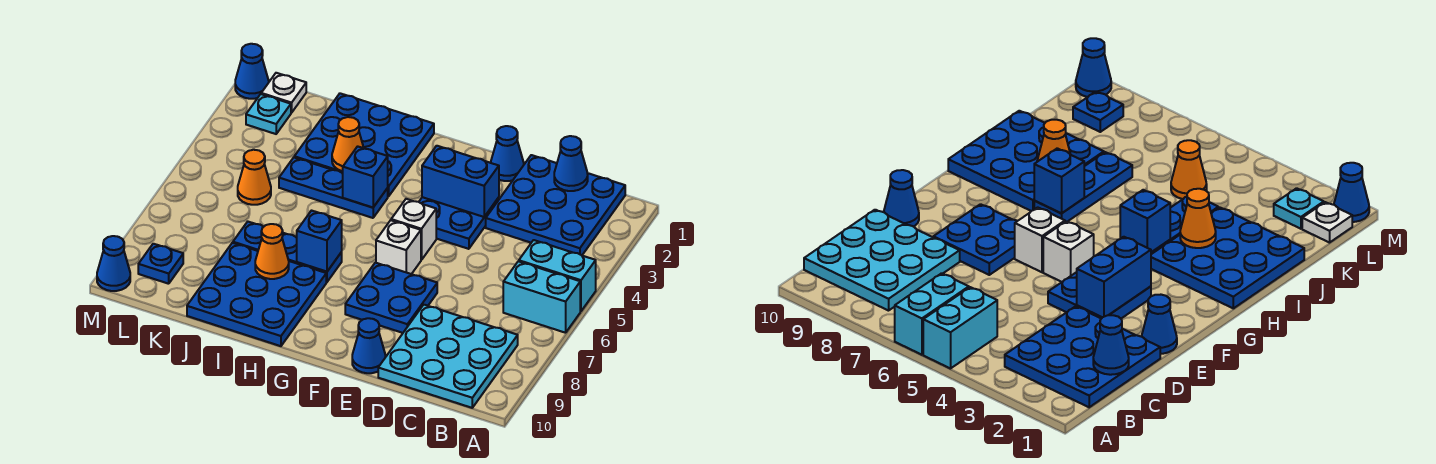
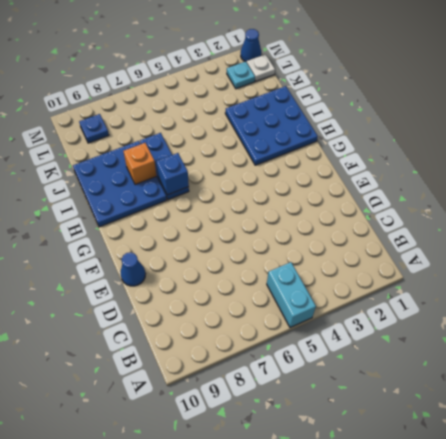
orange brick I8 level 2 -> orange cone I8 level 2
none -> cyan brick A6:B6 level 1
none -> blue plate B1:D3 level 1
none -> cyan plate B8:D10 level 1

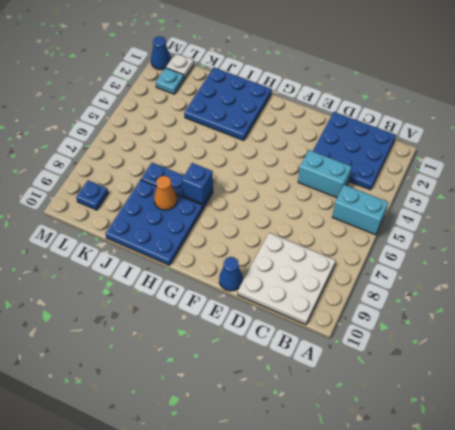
white plate B8:D10 level 1 -> cyan plate B8:D10 level 1
cyan brick C4:D4 level 1 -> cyan brick A6:B6 level 1
none -> blue cone E1 level 1
none -> blue plate E3:F4 level 1
none -> blue plate E7:F8 level 1

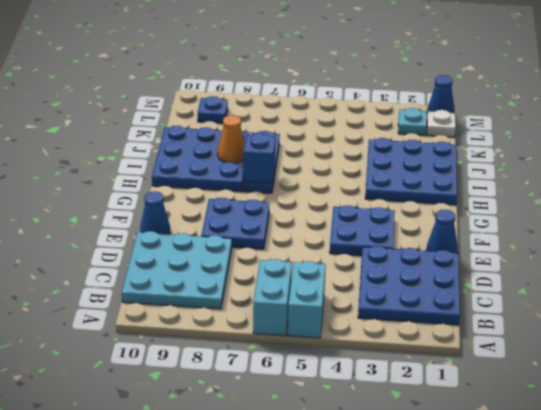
none -> white brick F5 level 1
none -> white brick F6 level 1
none -> blue plate H4:J4 level 1

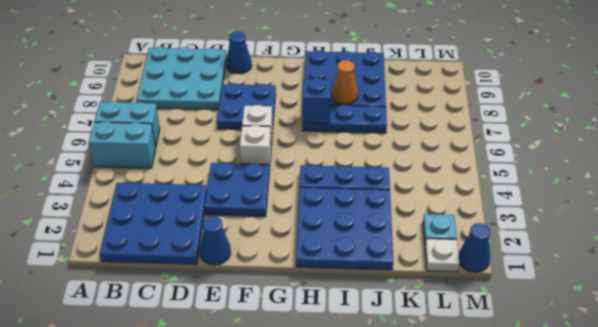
none -> orange cone K5 level 1
none -> blue plate L9 level 1
none -> blue cone M10 level 1

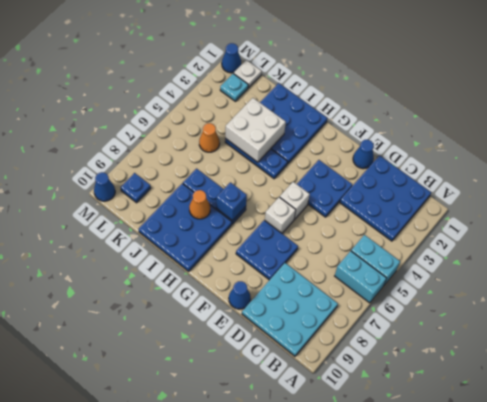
white brick I3:J4 level 2 -> orange cone I3 level 2
none -> blue cone C1 level 2
none -> blue brick E3:F3 level 2
none -> blue brick H4 level 2

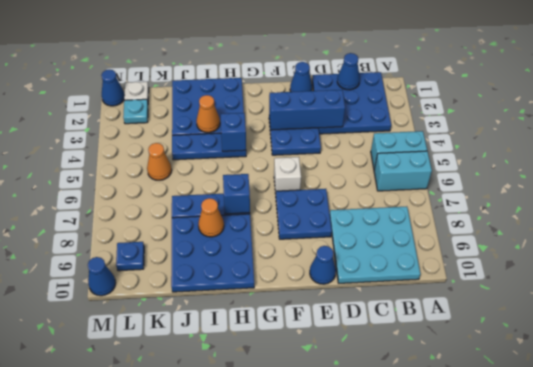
blue brick D3:F3 level 2 -> blue brick E3:F3 level 2
none -> white brick F5 level 1

